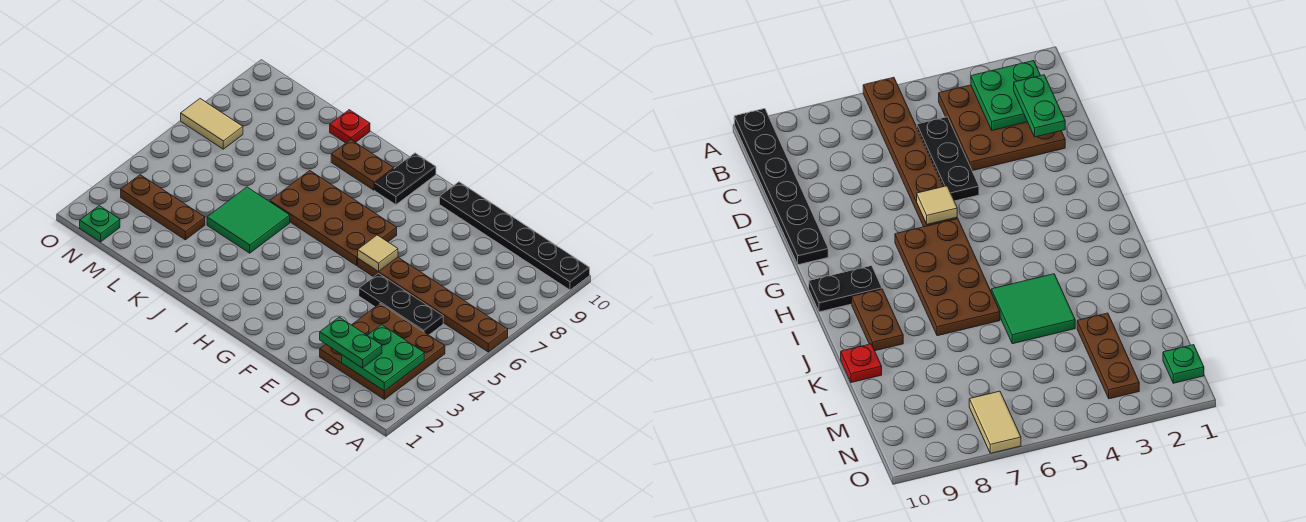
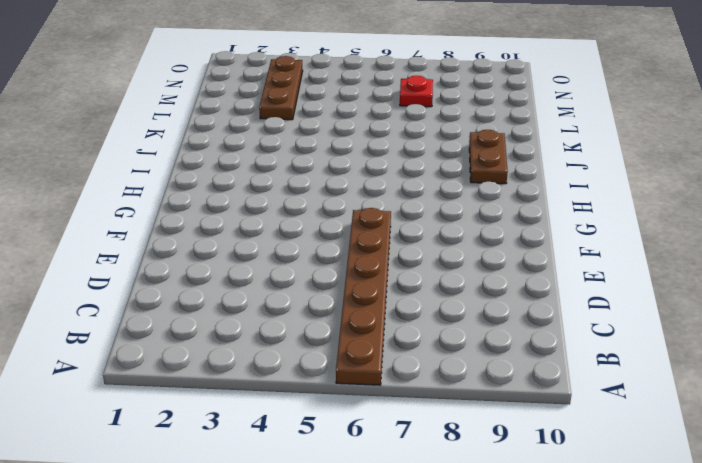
red plate M7 level 1 -> red plate K10 level 1
none -> black plate A10:F10 level 1
none -> brown plate B2:D4 level 1
none -> black plate C5:E5 level 1

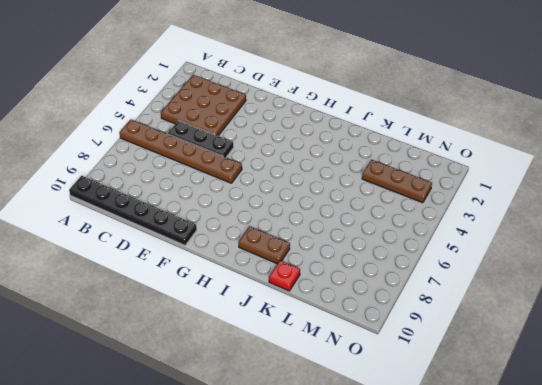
none -> brown plate G6:J7 level 1
none -> black plate H9:H10 level 1
none -> green tile J4:K5 level 1

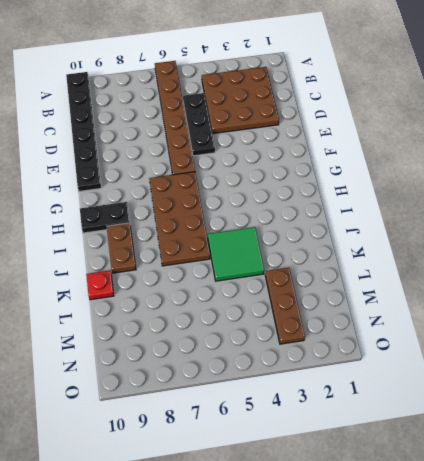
none -> green plate N1 level 1
none -> tan tile N7:O7 level 1
none -> green plate B2:C3 level 2

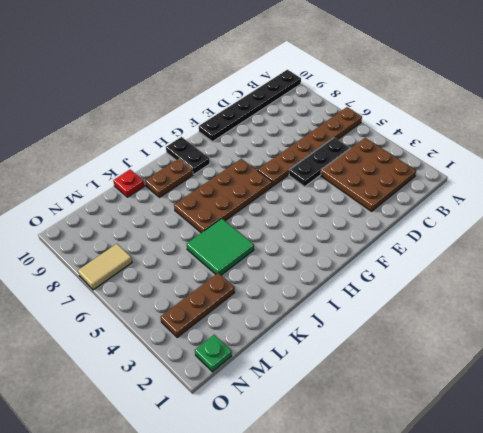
none -> green plate B2:C3 level 2
none -> tan tile F6 level 2
none -> green plate C2:D2 level 3

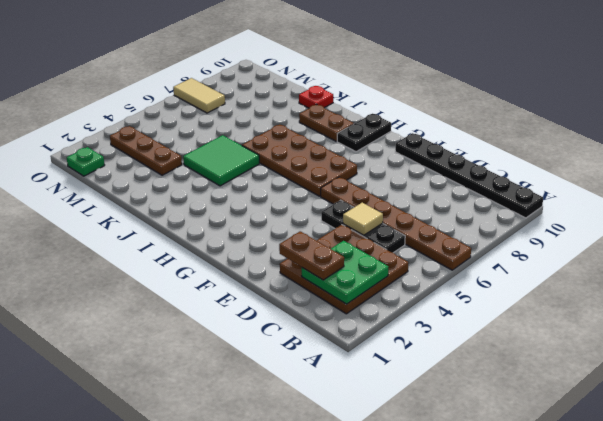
brown plate C2:D2 level 3 -> green plate C2:D2 level 3
tan tile D5 level 2 -> tan tile F6 level 2

